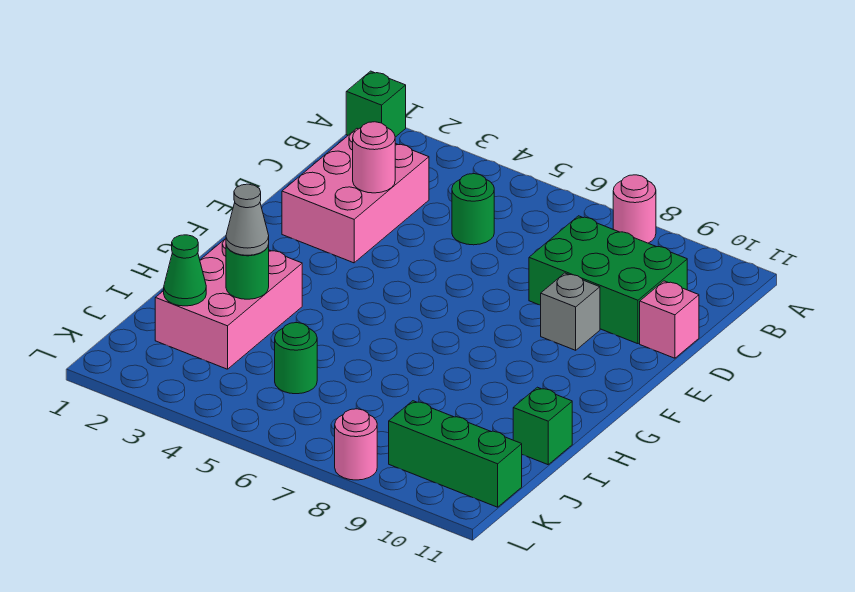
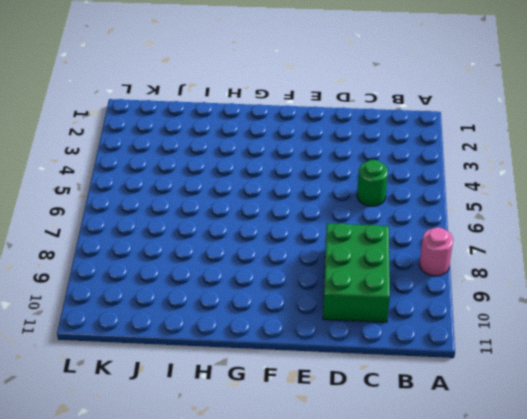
none -> green brick A1 level 1
none -> pink brick C2:E3 level 1
none -> pink brick D11 level 1

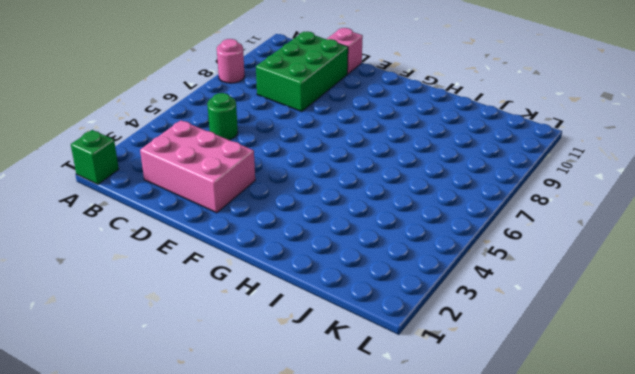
none -> grey brick E9 level 1
none -> pink brick H2:J3 level 1
none -> green brick I11 level 1

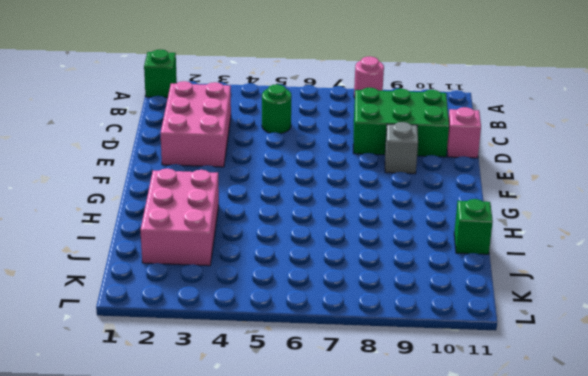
none -> green round brick J5 level 1
none -> green brick K9:K11 level 1
none -> pink round brick L8 level 1

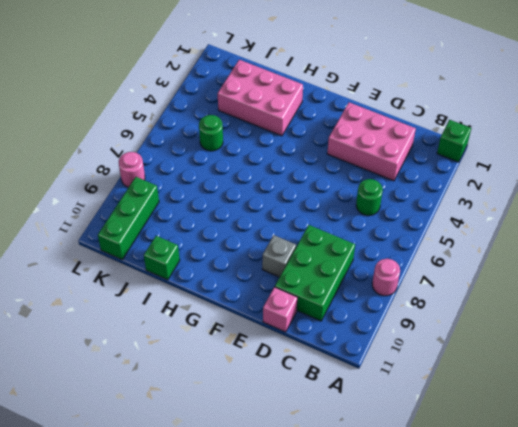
none -> pink round brick D3 level 2
none -> green round brick I3 level 2
none -> green cone J2 level 2

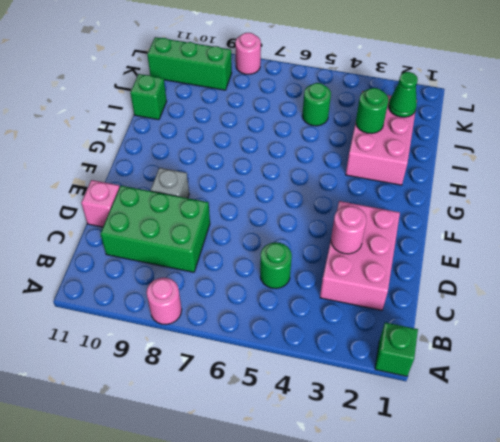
none -> grey cone I3 level 3

